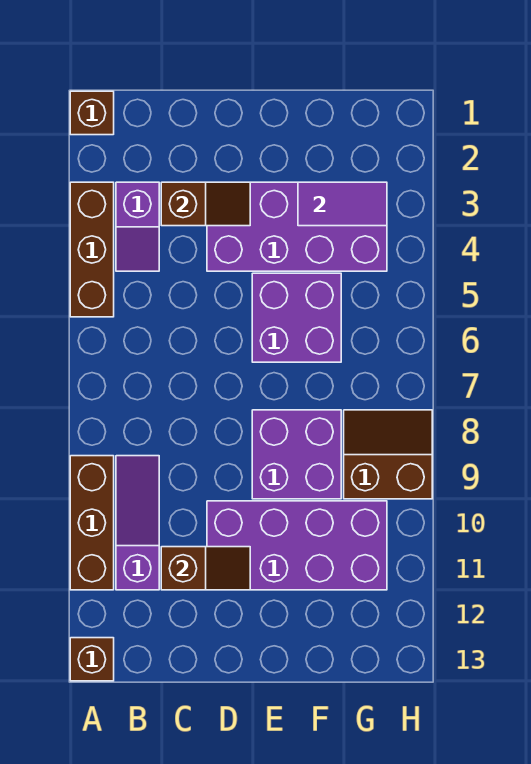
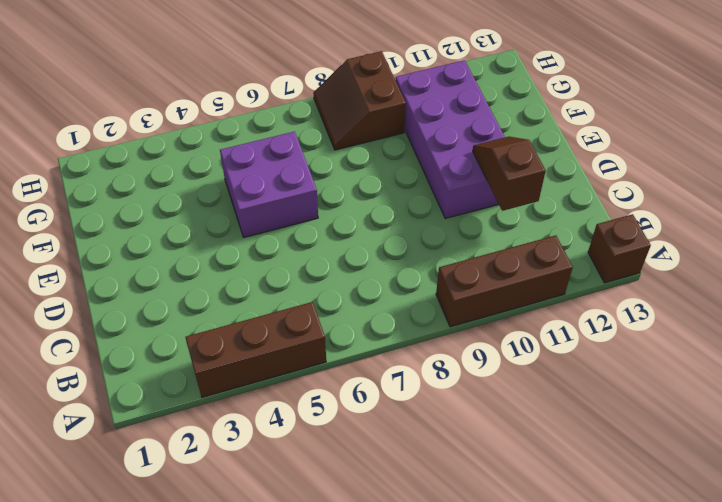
none -> brown brick A1 level 1
none -> purple slope B3:B4 level 1 top 3
none -> purple slope B9:B11 level 1 top 11

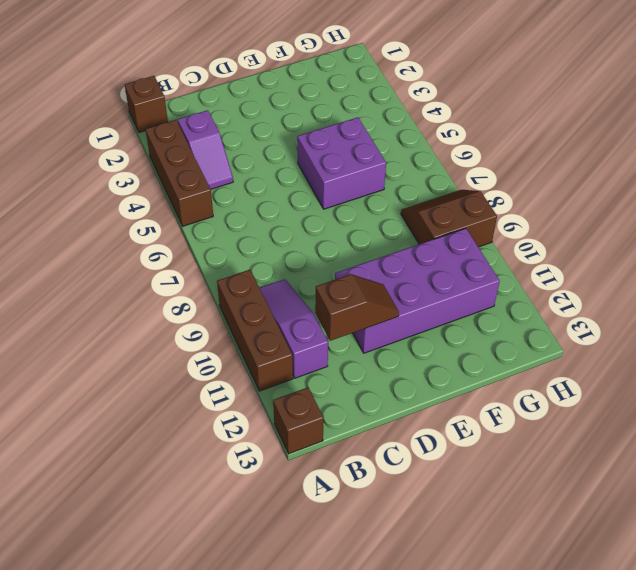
none -> purple brick D3:G4 level 1
none -> purple brick E8:F9 level 1
none -> brown slope C3:D3 level 2 top C

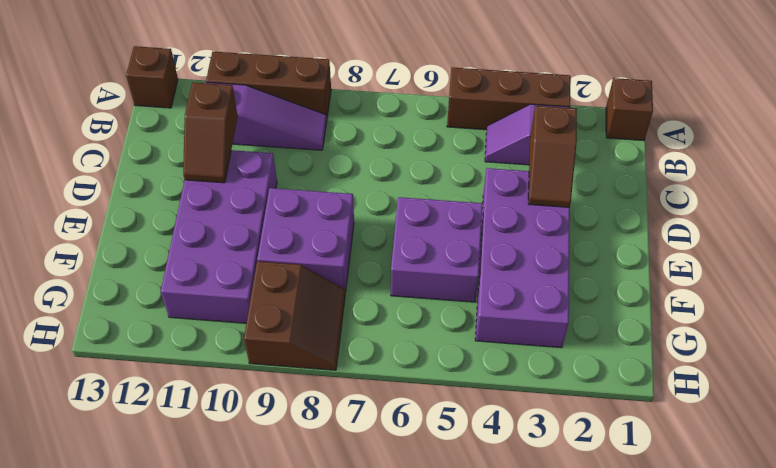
none -> purple tile F3:G3 level 2

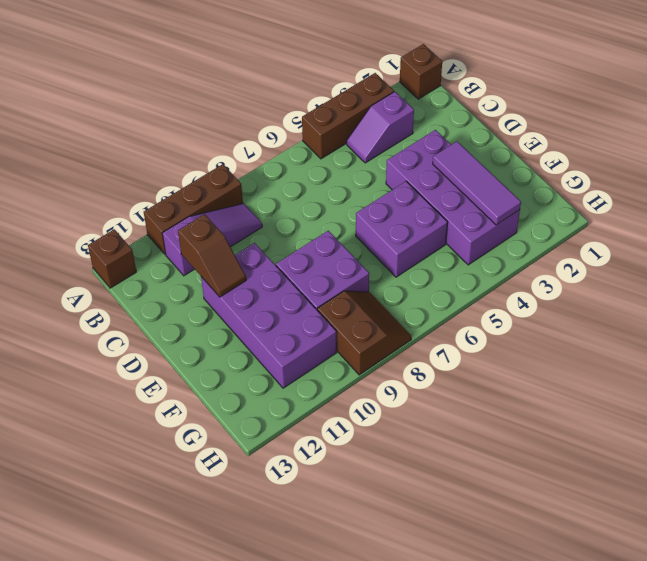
purple tile E3:G3 level 2 -> purple tile F3:G3 level 2
none -> brown slope C3:D3 level 2 top C

